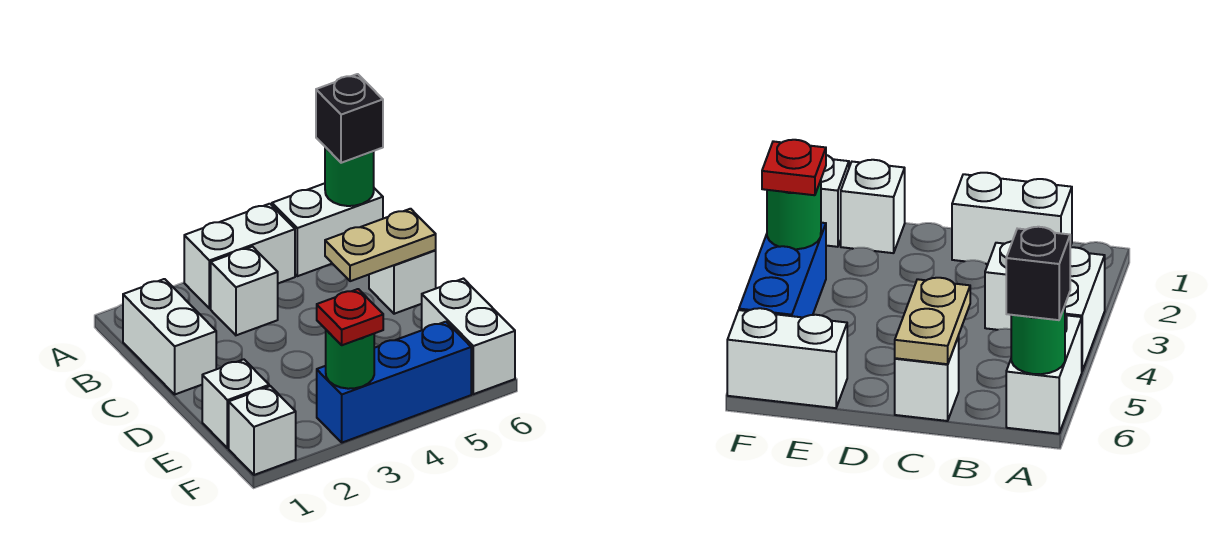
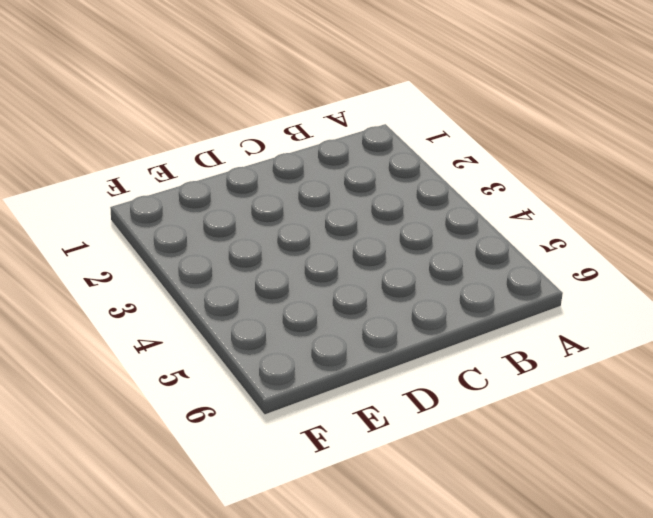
none -> white brick A3:A4 level 1
none -> white brick A5:A6 level 1
none -> white brick B1:C1 level 1

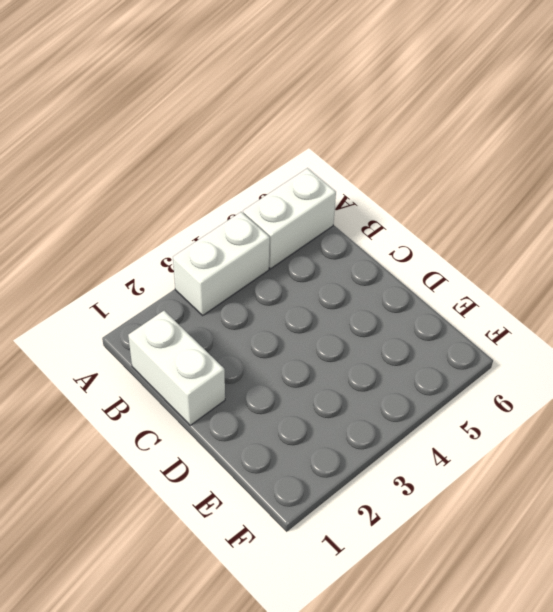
none -> white brick B3 level 1
none -> white brick C6 level 1
none -> white brick E1 level 1

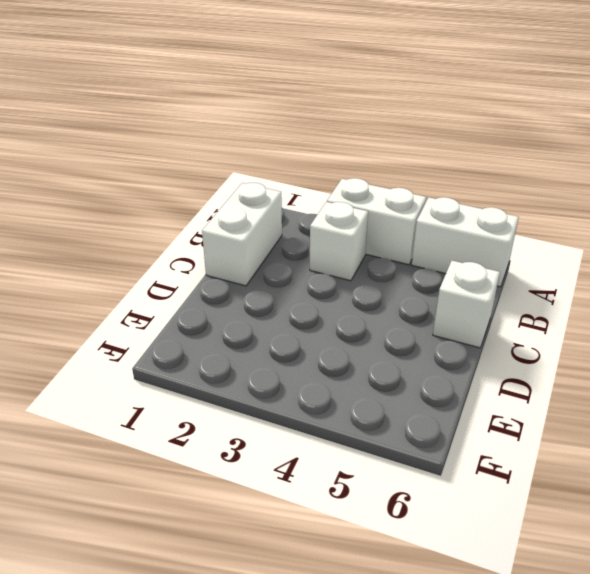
none -> white brick E1 level 1
none -> white brick E6:F6 level 1
none -> white brick F1 level 1

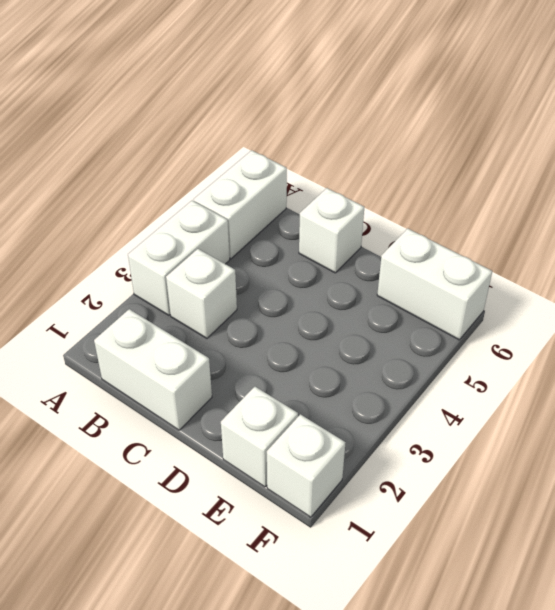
none -> blue brick F3:F5 level 1
none -> green round brick A6 level 2
none -> tan plate C5:C6 level 2

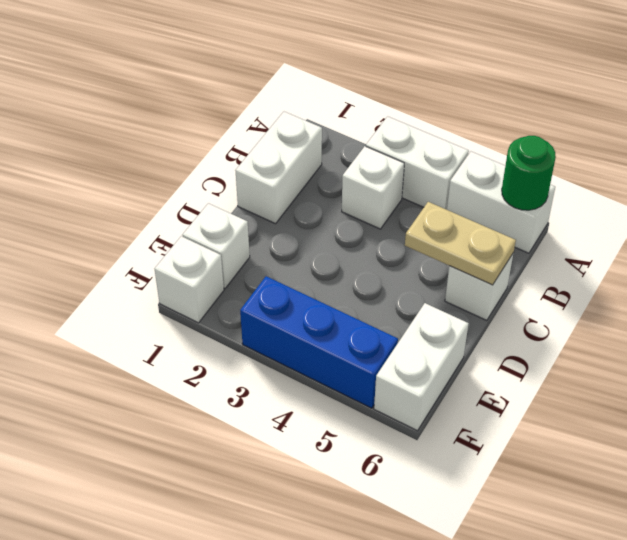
none -> green round brick F3 level 2
none -> black brick A6 level 3
none -> red plate F3 level 3

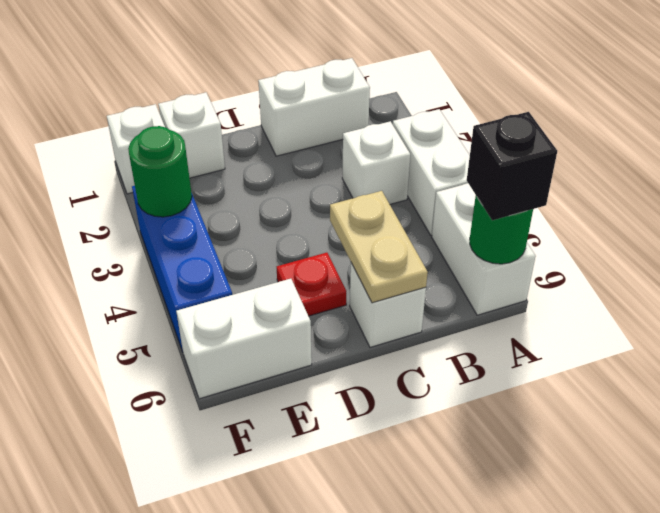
red plate D5 level 1 -> red plate F3 level 3

